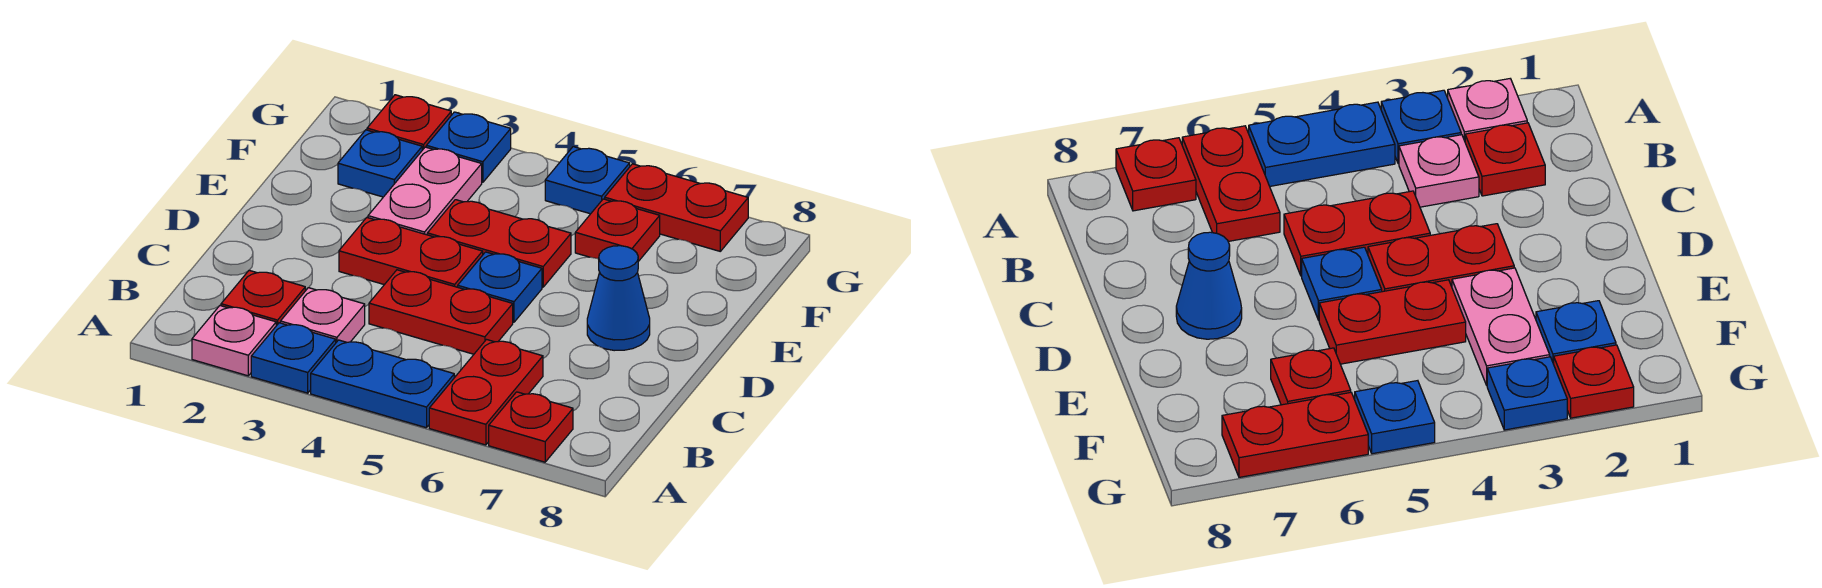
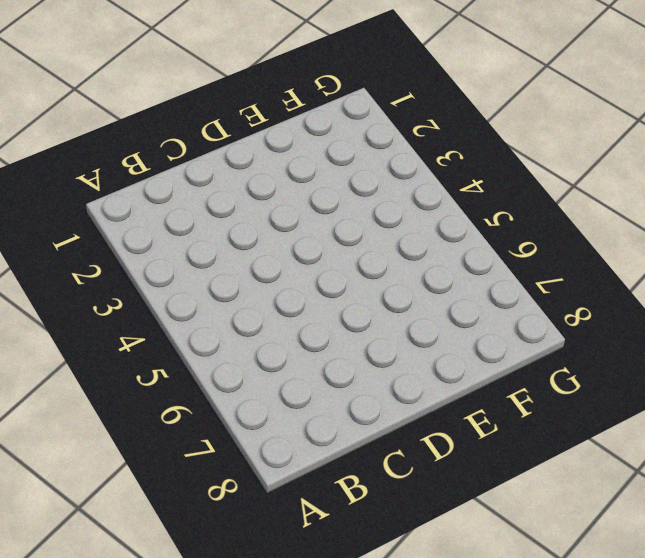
none -> pink plate A2 level 1
none -> blue plate A3 level 1
none -> blue plate A4:A5 level 1

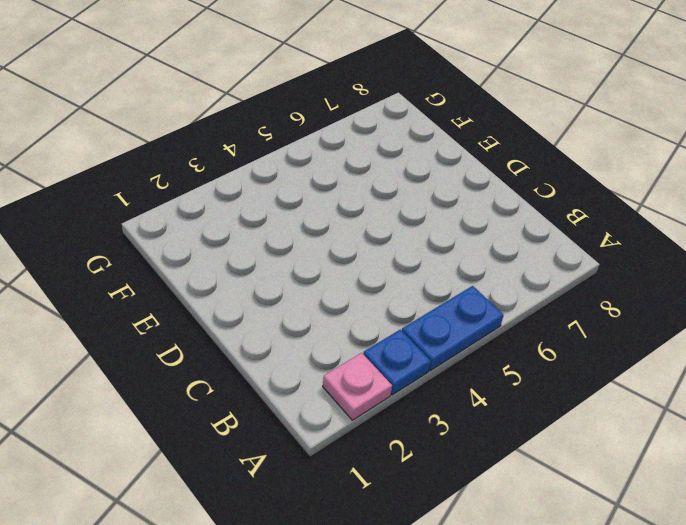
none -> red plate A6:B6 level 1
none -> red plate A7 level 1
none -> red plate B2 level 1

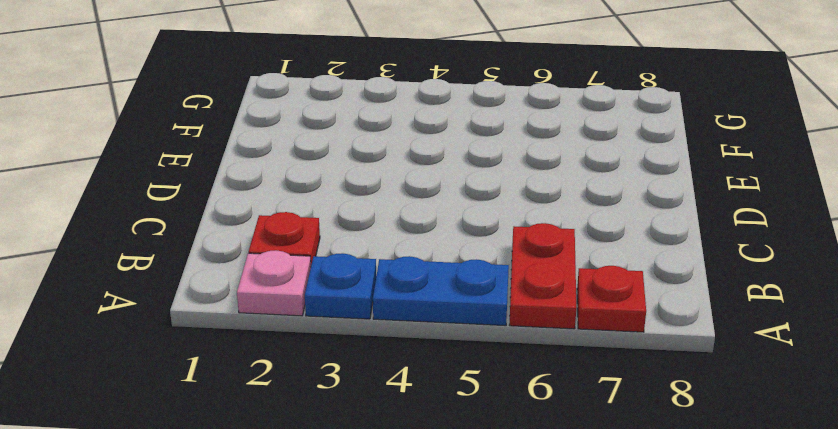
none -> pink plate B3 level 1
none -> red plate C4:C5 level 1
none -> red plate D3:D4 level 1

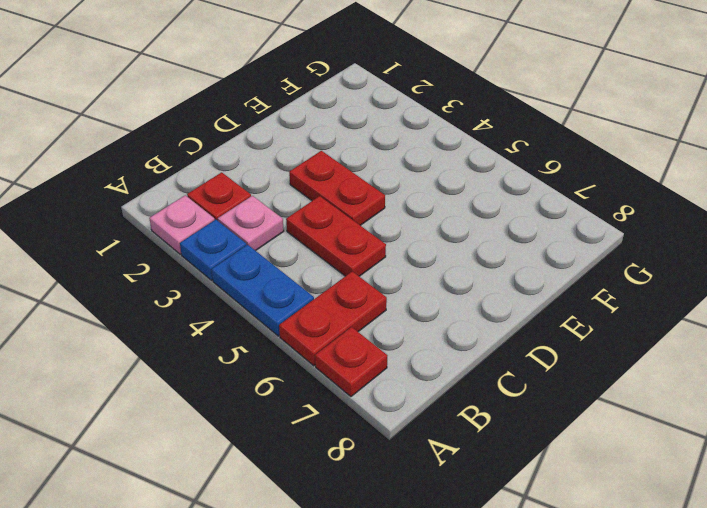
none -> blue plate D5 level 1
none -> blue cone D7 level 1
none -> pink plate E3:F3 level 1

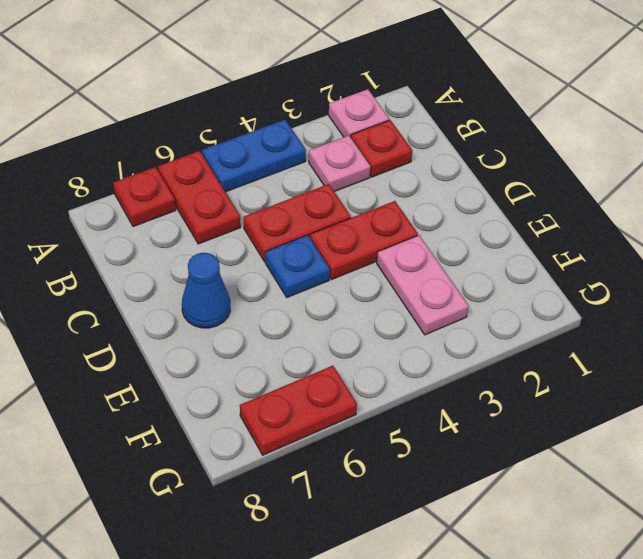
none -> blue plate A3 level 1
none -> red plate E4:E5 level 1
none -> blue plate F2 level 1

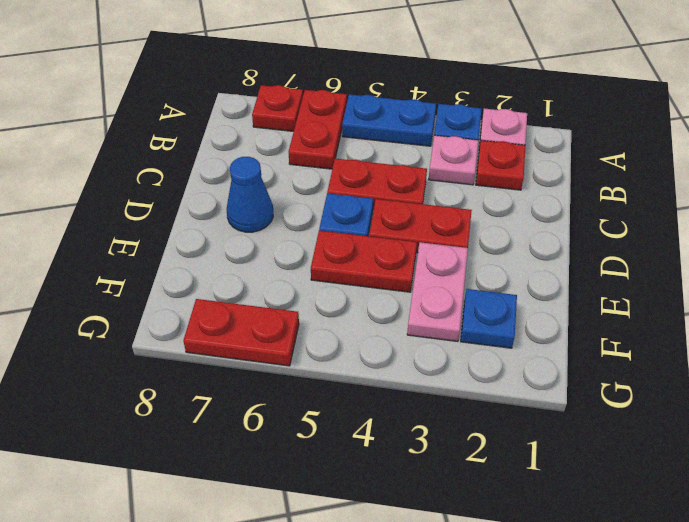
none -> red plate F6 level 1
none -> red plate G2 level 1
none -> blue plate G3 level 1

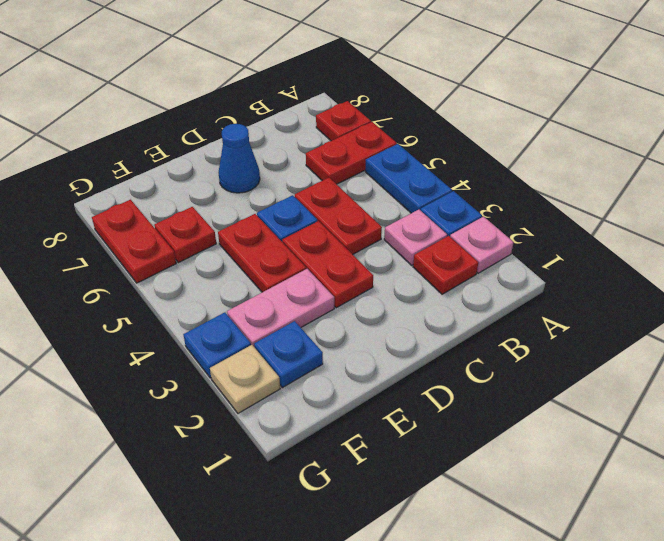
tan plate G2 level 1 -> red plate G2 level 1
none -> blue plate G5 level 1

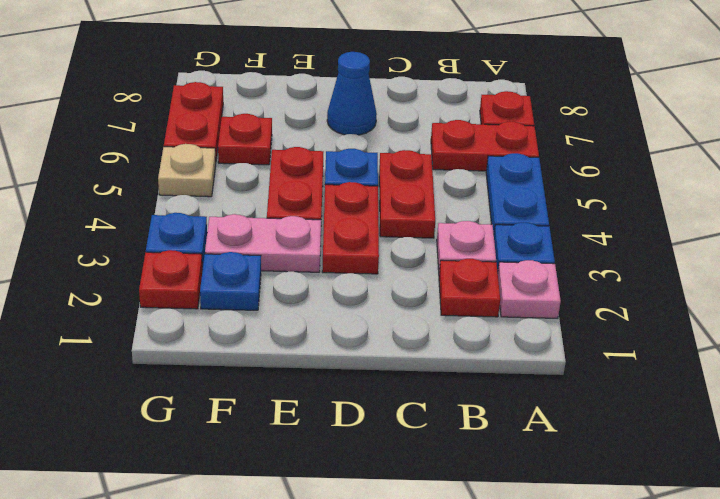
tan plate G5 level 1 -> blue plate G5 level 1

